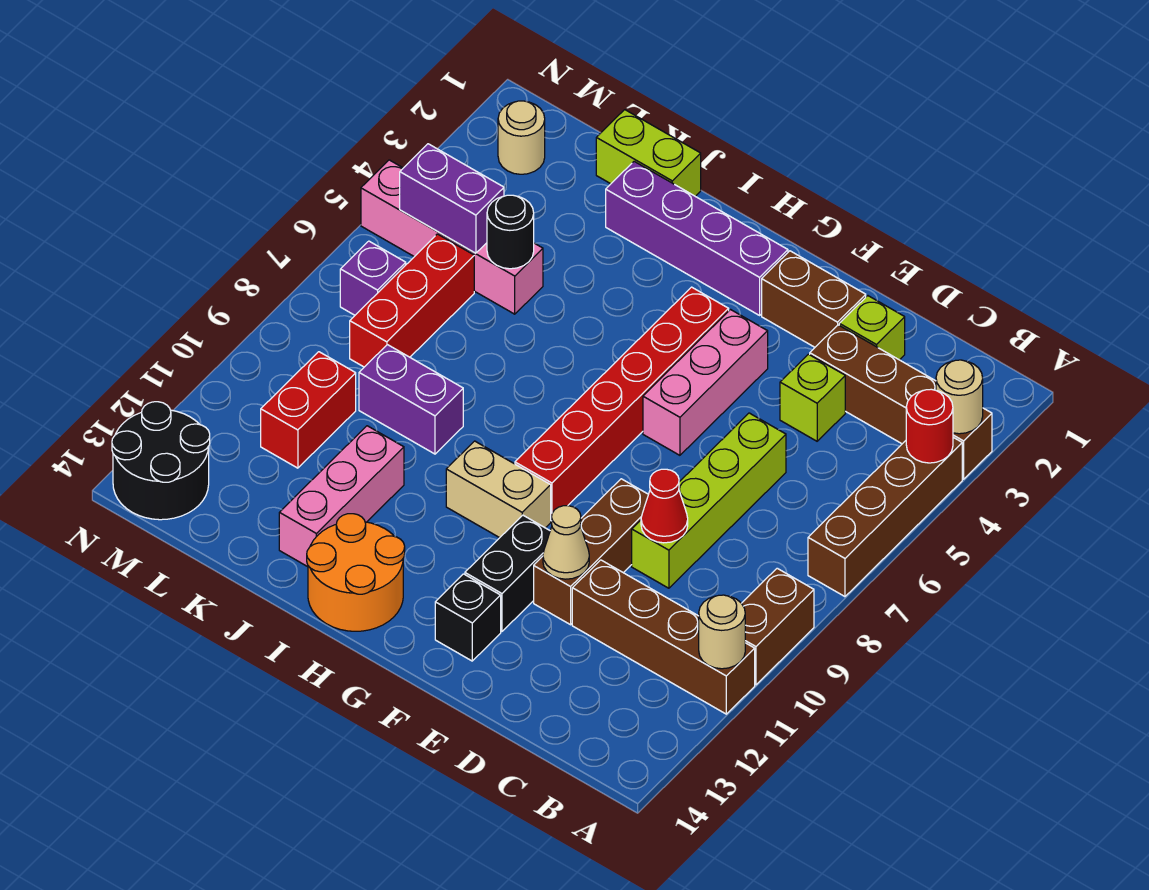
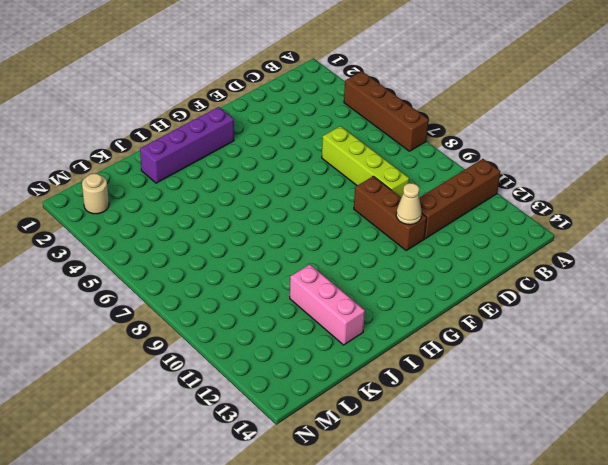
none -> brown brick A3:D3 level 1
none -> brown brick A9:A10 level 1
none -> lime brick D2 level 1
none -> lime brick D4 level 1

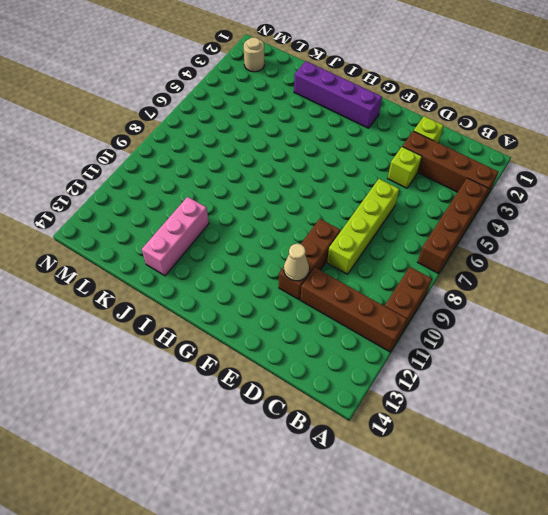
none -> brown brick E2:F2 level 1
none -> pink brick F4:F6 level 1
none -> black brick F11:F12 level 1
none -> black brick F13 level 1

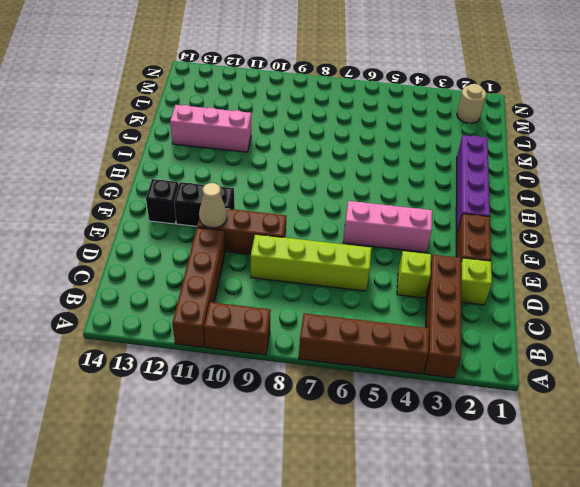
none -> red brick G4:G9 level 1
none -> tan brick G10:H10 level 1
none -> orange round brick H13:I14 level 1
none -> lime brick J1:K1 level 1

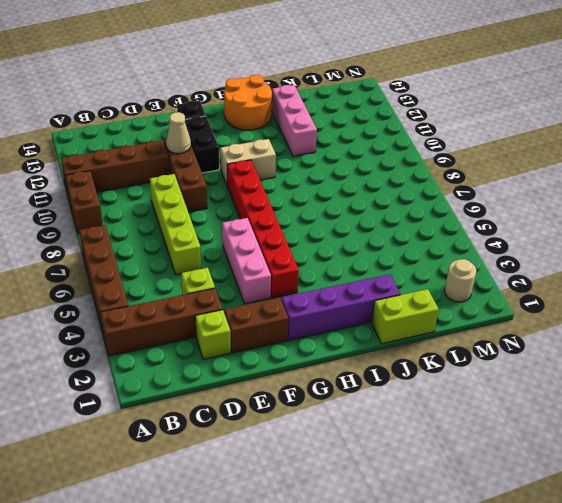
none -> purple brick J9:K9 level 1
none -> pink brick K5:N5 level 1
none -> red brick L6:L8 level 1
none -> red brick L10:L11 level 1

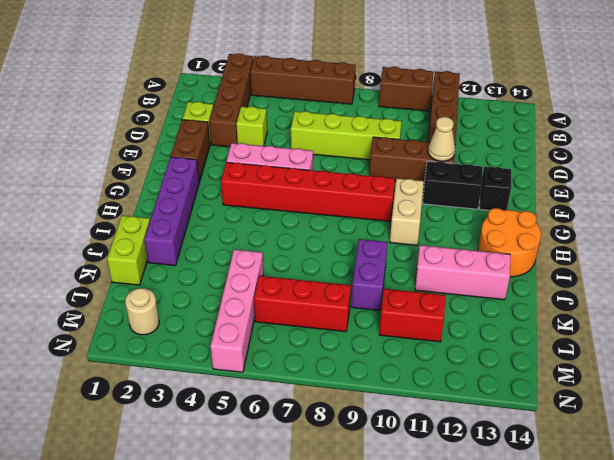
none -> purple brick M7 level 1
none -> black round brick M13:N14 level 1
none -> tan round brick A3 level 2
none -> red round brick A4 level 2

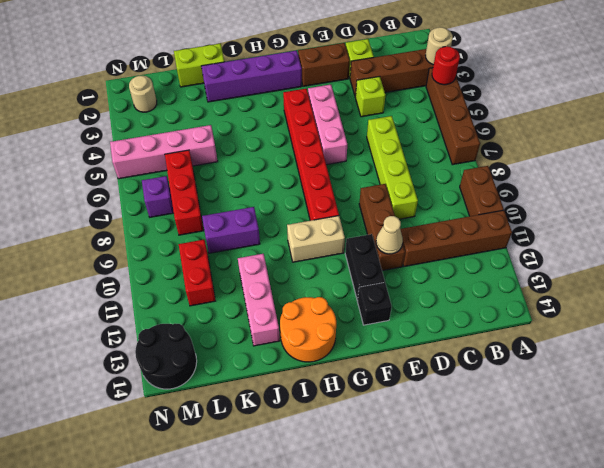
none -> tan round brick A11 level 2
none -> red cone D9 level 2
none -> black round brick K5 level 2
none -> purple brick L5:M5 level 2

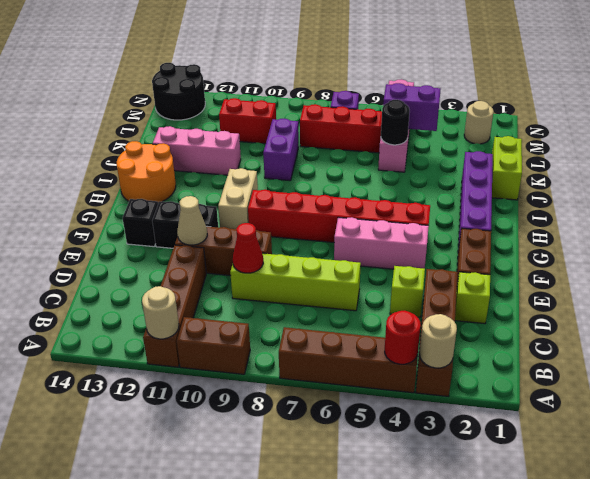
purple brick L4:L5 level 2 -> purple brick L5:M5 level 2

